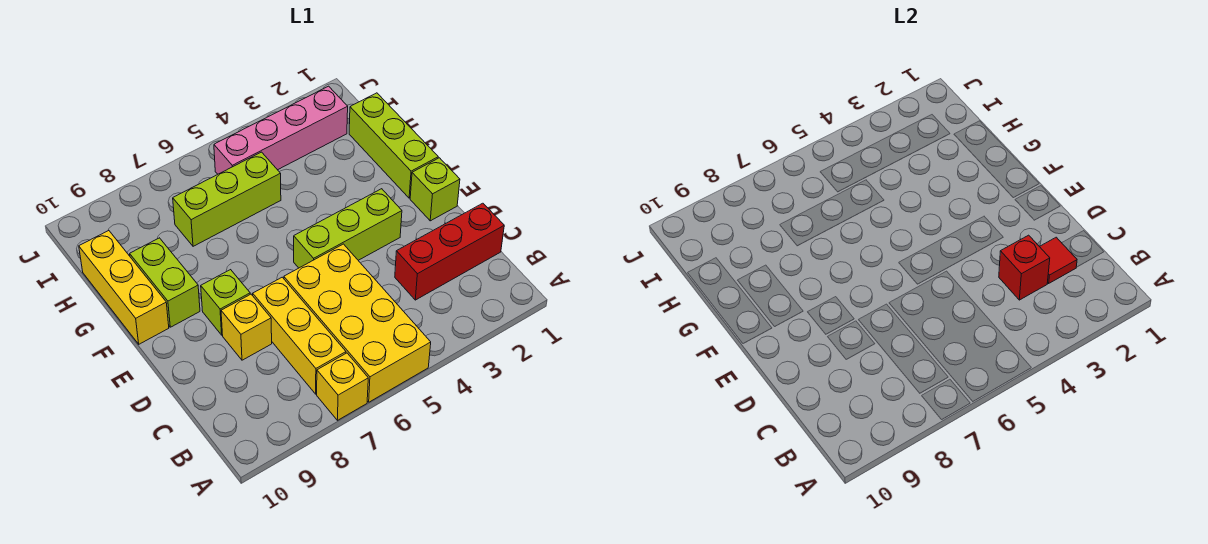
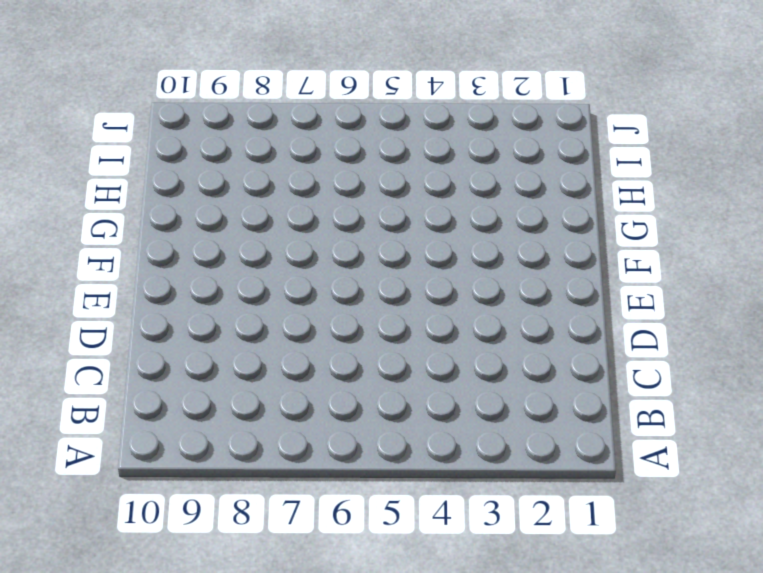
none -> yellow brick A5:D6 level 1
none -> yellow brick A7 level 1
none -> yellow brick B7:D7 level 1

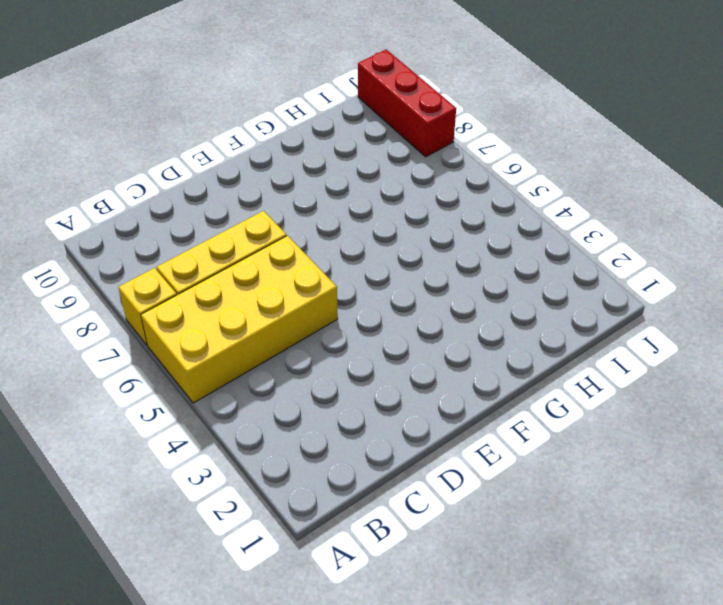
red brick J8:J10 level 1 -> red brick C1:C3 level 1
none -> yellow brick D8 level 1
none -> lime brick E1 level 1
none -> lime brick E3:E5 level 1

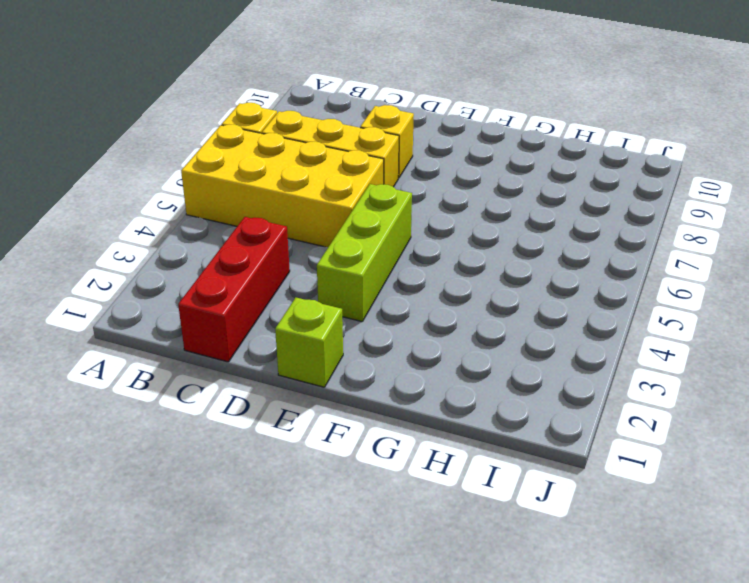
none -> lime brick E8 level 1
none -> lime brick F1:H1 level 1
none -> lime brick F9:G9 level 1

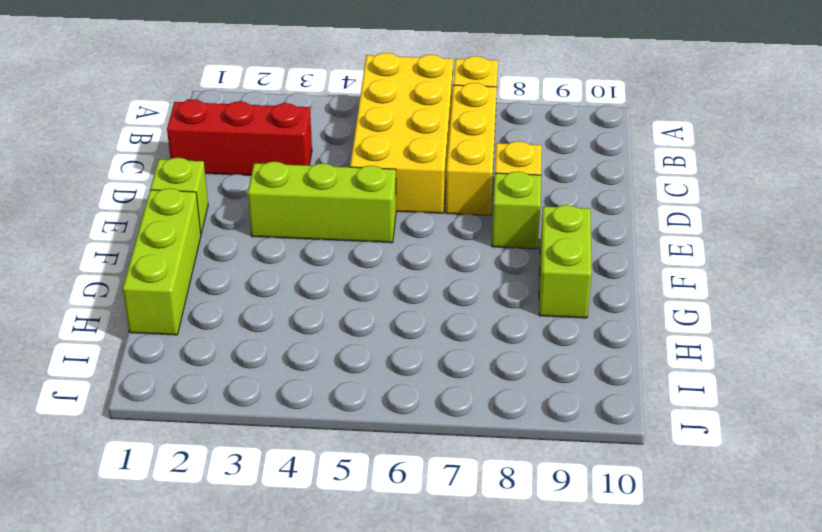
none -> yellow brick F10:H10 level 1
none -> lime brick H5:H7 level 1
none -> pink brick I2:I5 level 1

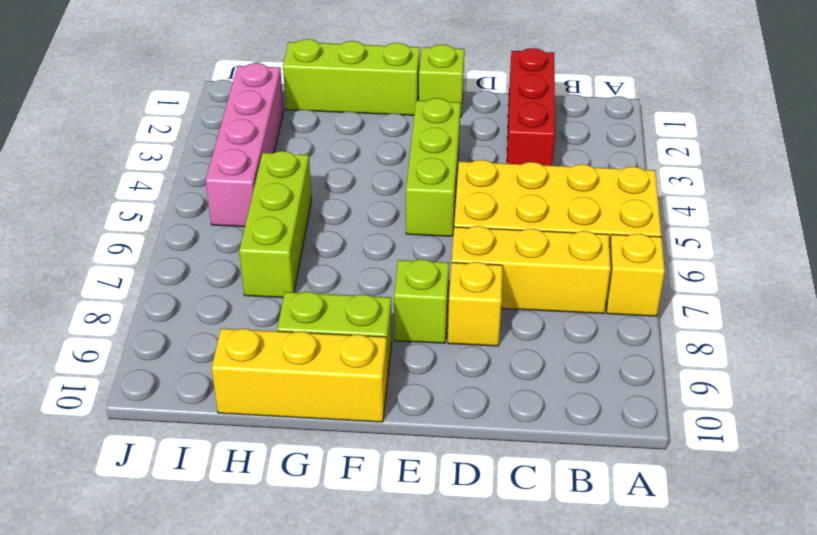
none -> red tile C2 level 2
none -> red brick C3 level 2

